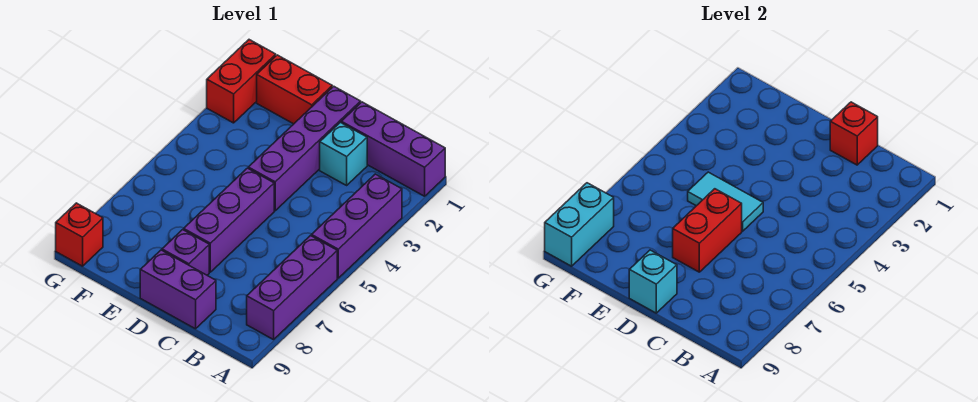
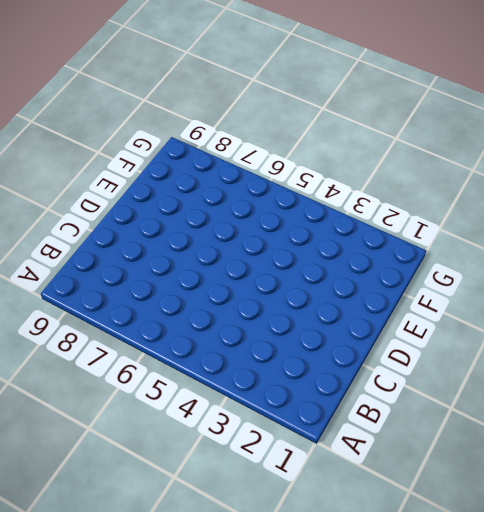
none -> purple brick A1:C1 level 1
none -> purple brick A3:A5 level 1
none -> purple brick A6:A8 level 1

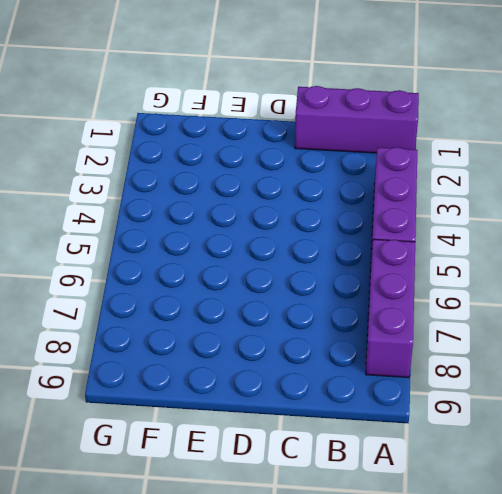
none -> cyan brick C2 level 1
none -> purple brick C9:D9 level 1
none -> purple brick D1:D4 level 1

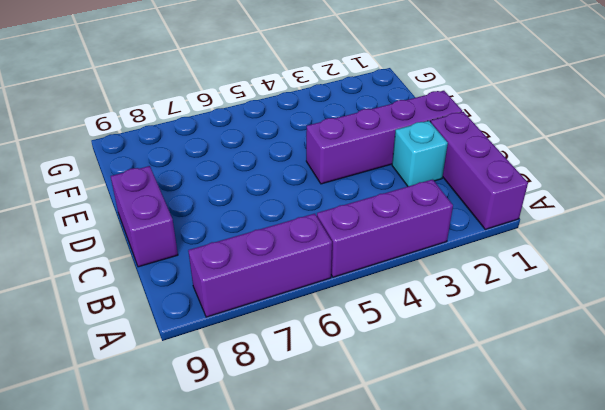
none -> purple brick D5:D7 level 1
none -> purple brick D8 level 1
none -> red brick E1:F1 level 1

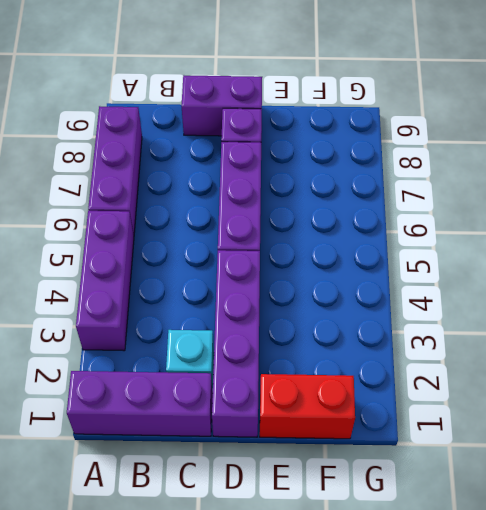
none -> red brick G1:G2 level 1
none -> red brick G9 level 1
none -> red brick C1 level 2

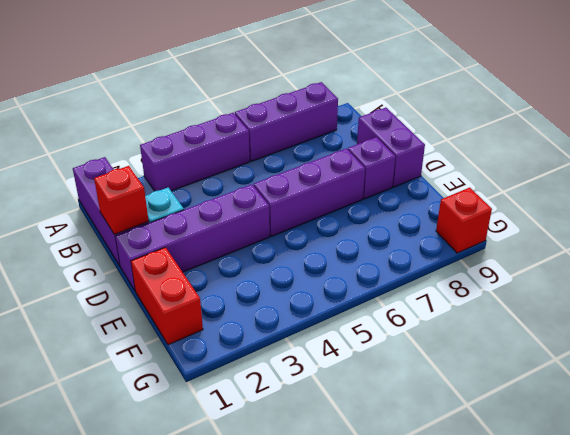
none -> red brick G1:G2 level 1
none -> cyan tile D5:E5 level 2
none -> red brick D6:D7 level 2

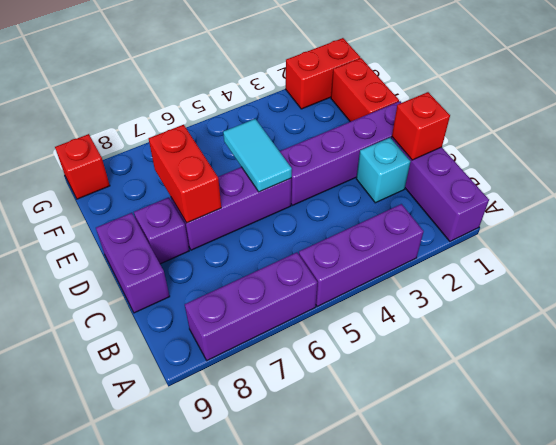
red brick D7:E7 level 2 -> red brick D6:D7 level 2
none -> cyan brick D9 level 2
none -> cyan brick G8:G9 level 2

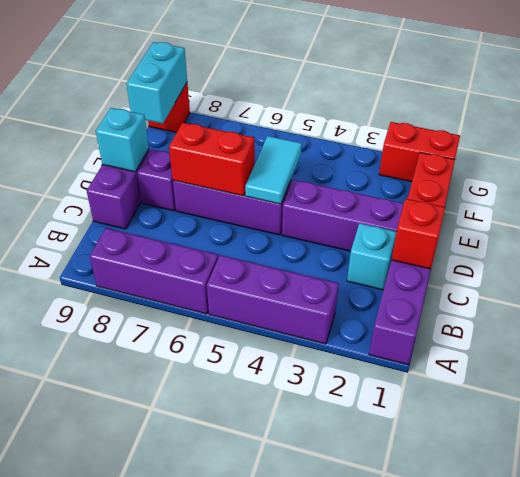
cyan brick F9:G9 level 2 -> cyan brick G8:G9 level 2

